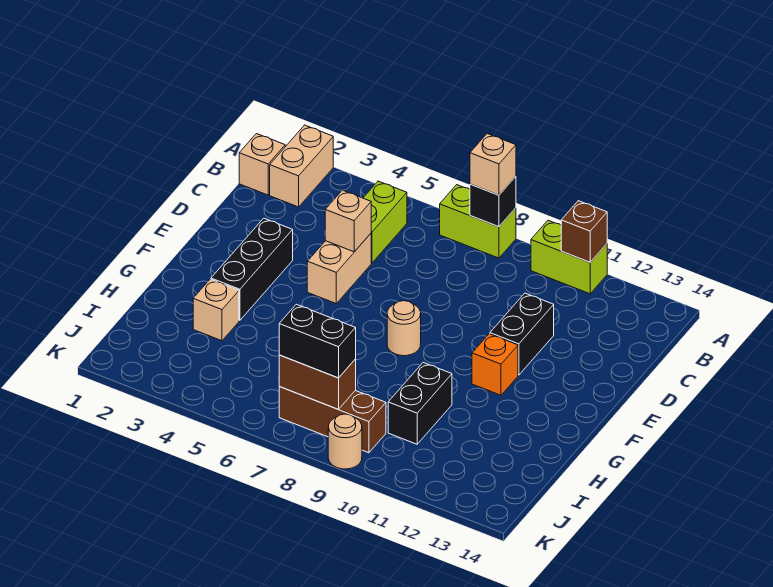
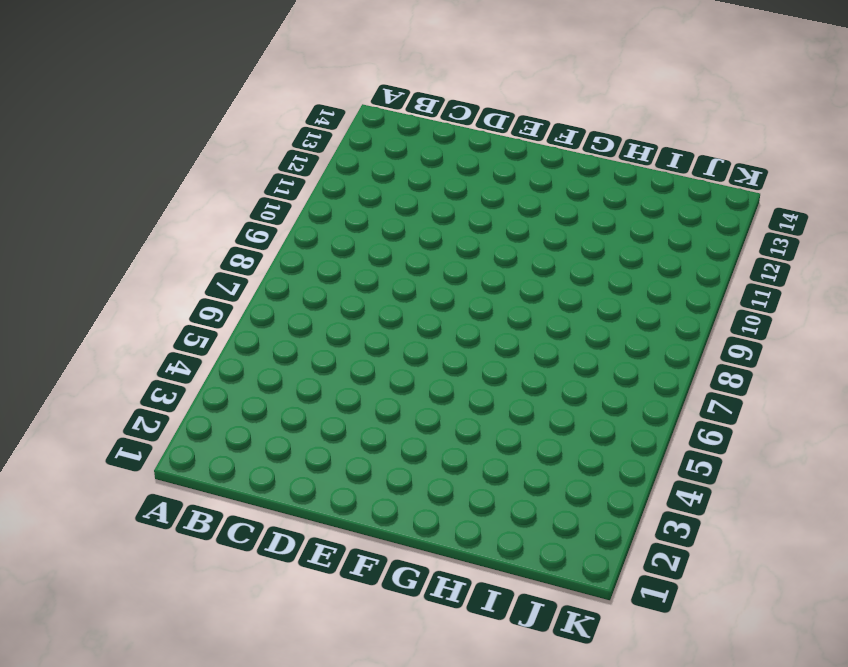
none -> tan brick A2:B2 level 1
none -> lime brick A7:A8 level 1
none -> lime brick A10:A11 level 1

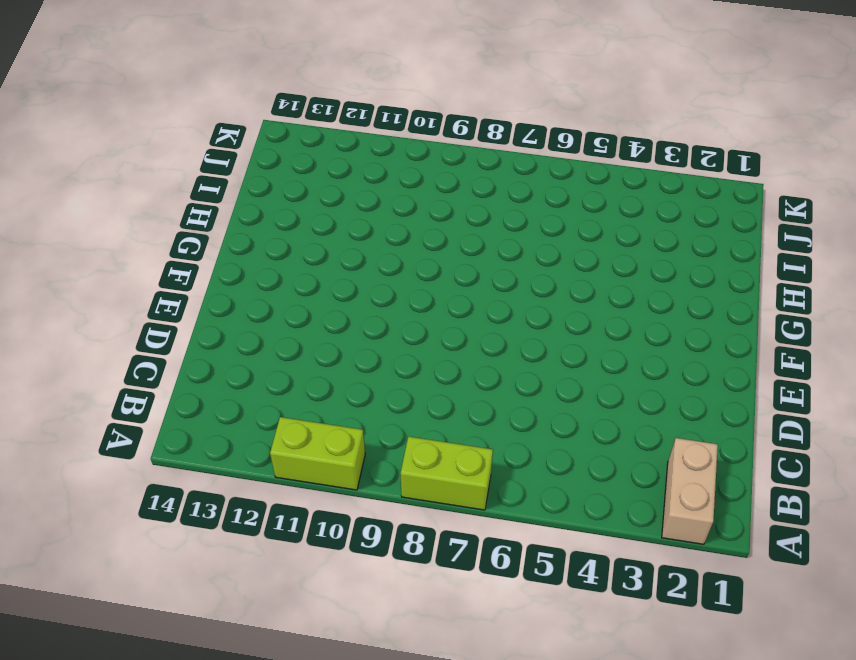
none -> tan brick B1 level 1
none -> lime brick B5:C5 level 1
none -> tan brick D5:E5 level 1

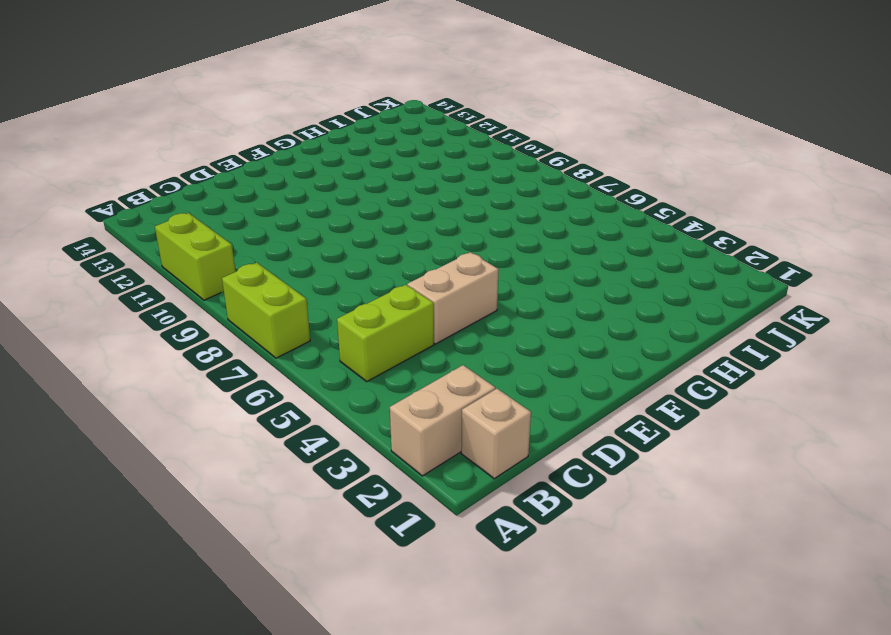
none -> black brick D11:E11 level 1
none -> black brick E3:G3 level 1
none -> tan round brick F8 level 1

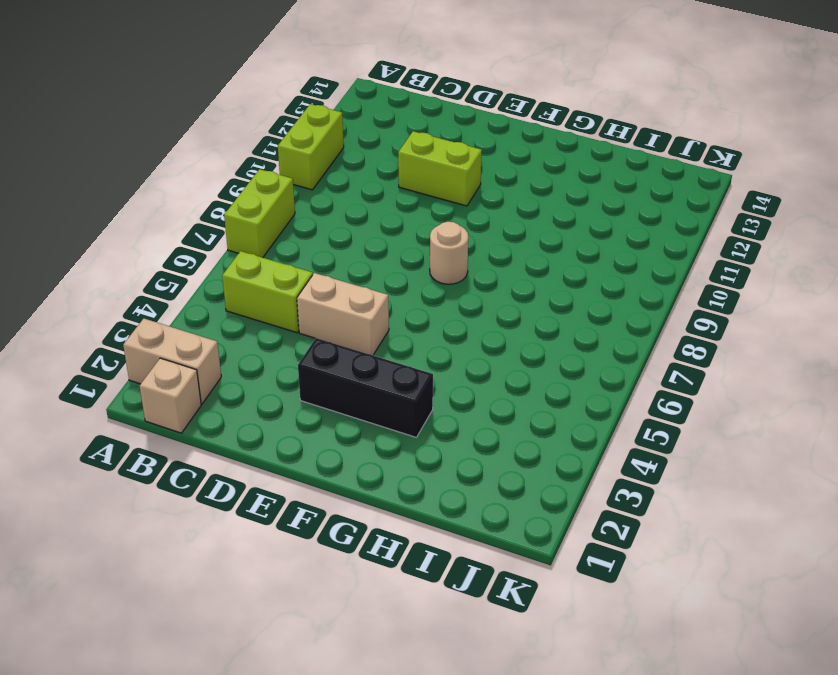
lime brick D11:E11 level 1 -> black brick D11:E11 level 1
none -> orange brick F11 level 1
none -> tan brick H3 level 1
none -> black brick H10:I10 level 1

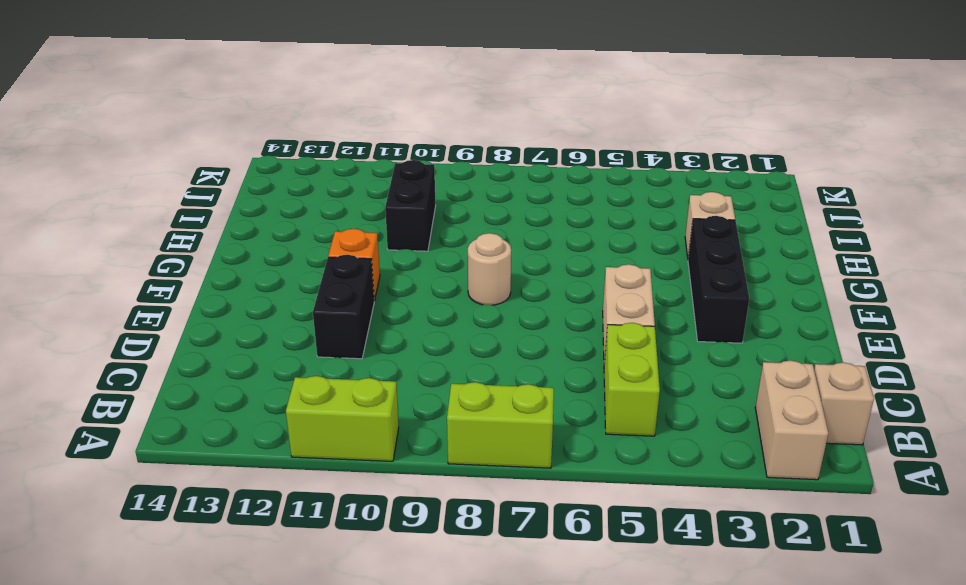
none -> brown brick J7:J9 level 1
none -> tan round brick K9 level 1
none -> black brick A8 level 2

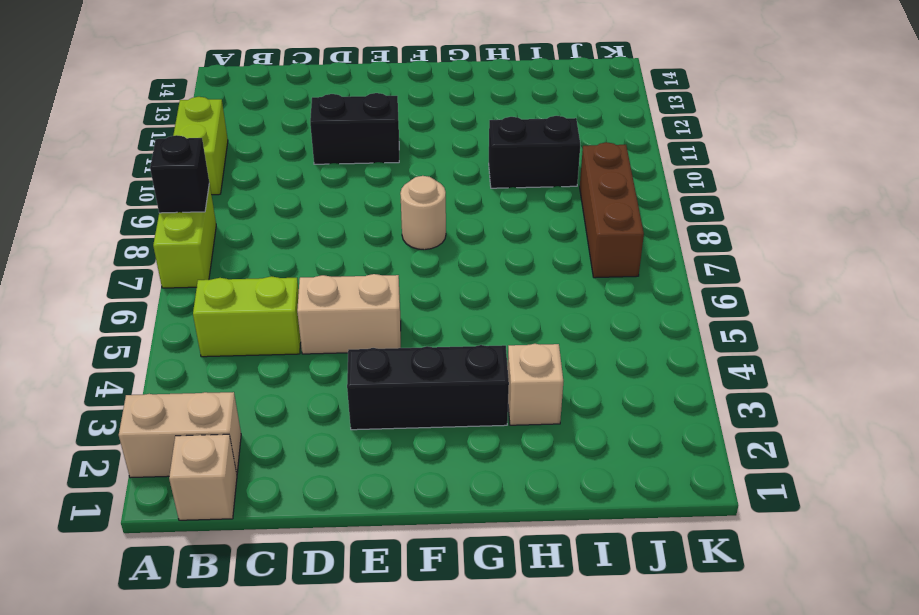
none -> orange brick F11 level 1
none -> tan round brick K9 level 1
none -> brown brick A11 level 2

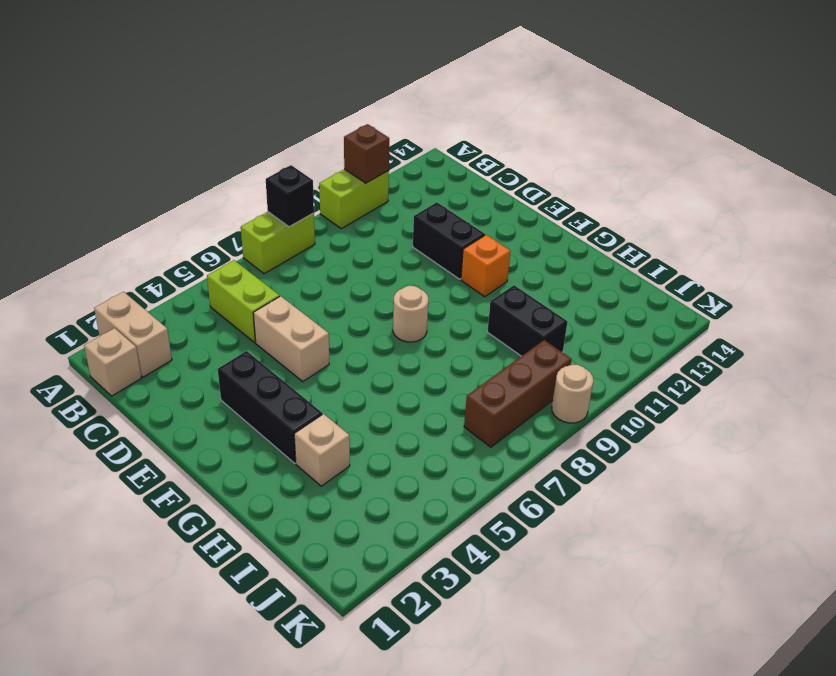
none -> tan brick D5 level 2
none -> brown brick J7:J8 level 2
none -> tan brick A8 level 3

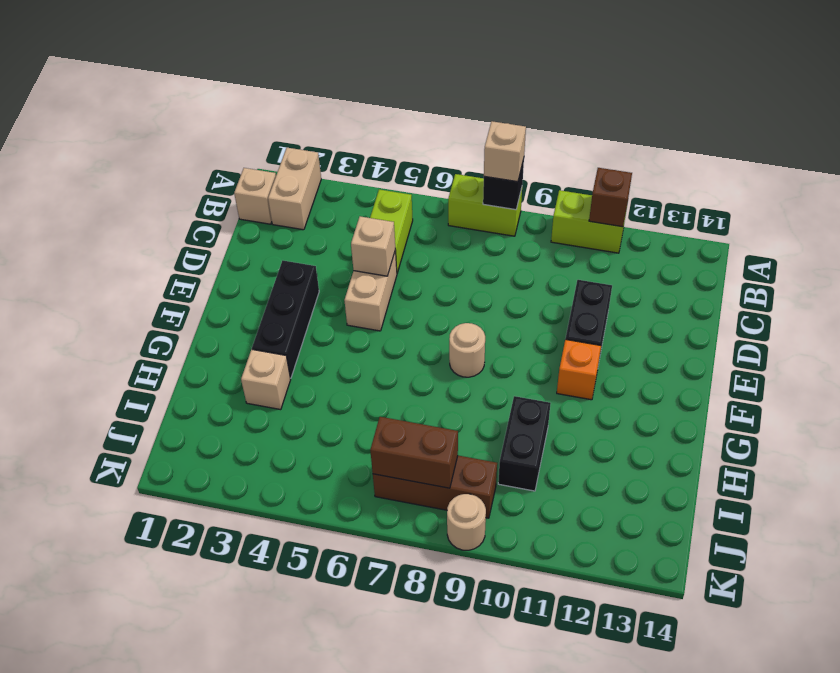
none -> black brick J7:J8 level 3

